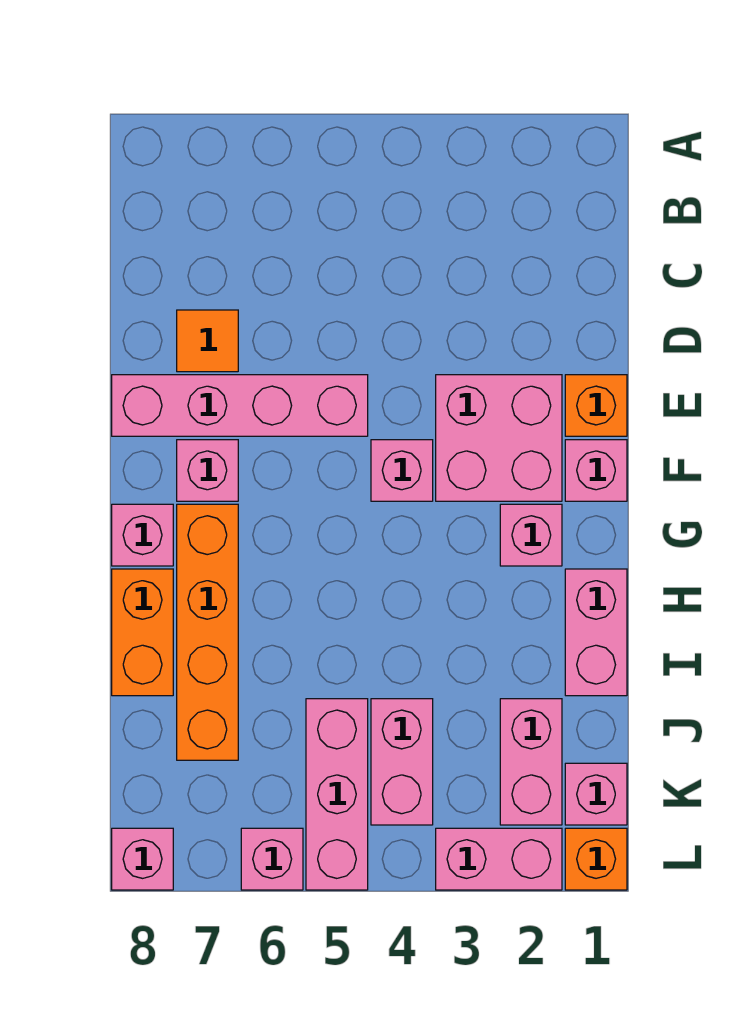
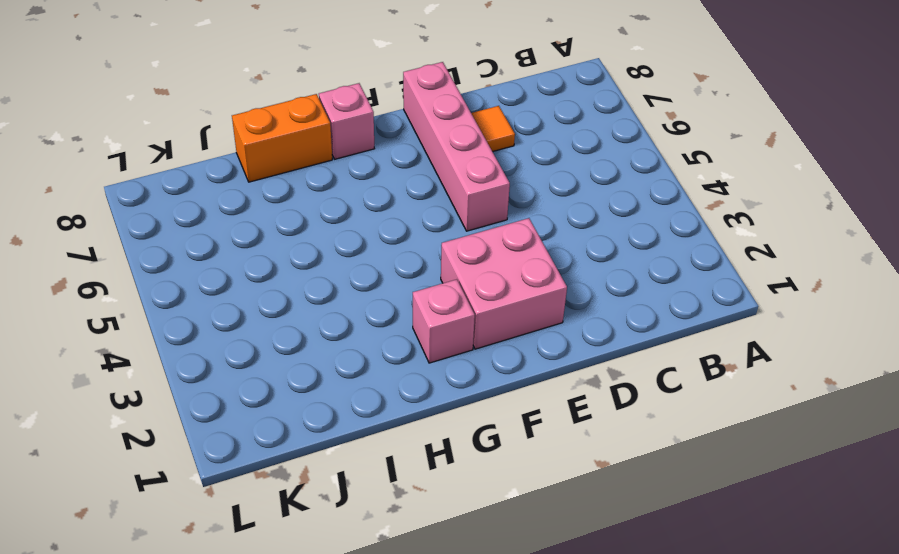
none -> orange brick E1 level 1
none -> pink brick F1 level 1
none -> pink brick F4 level 1

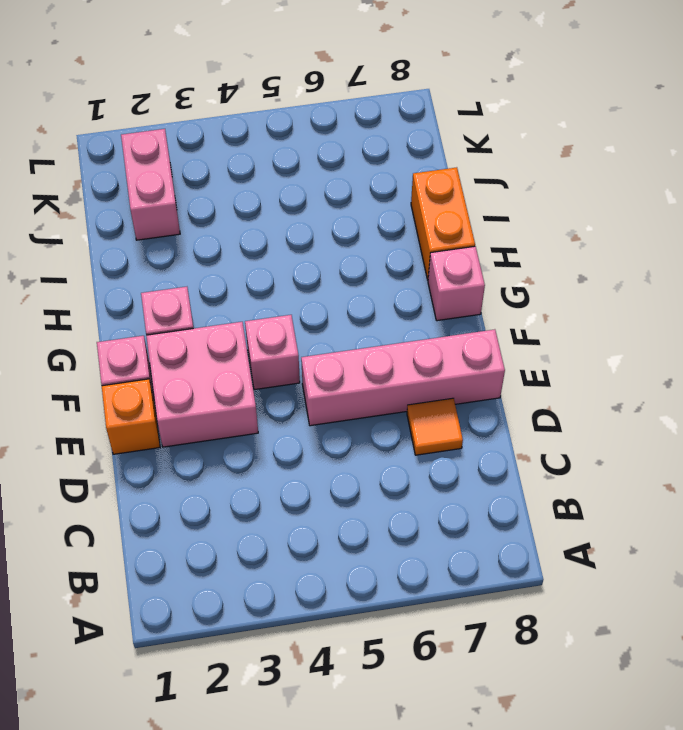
none -> pink brick F7 level 1
none -> orange brick G7:J7 level 1
none -> pink brick H1:I1 level 1

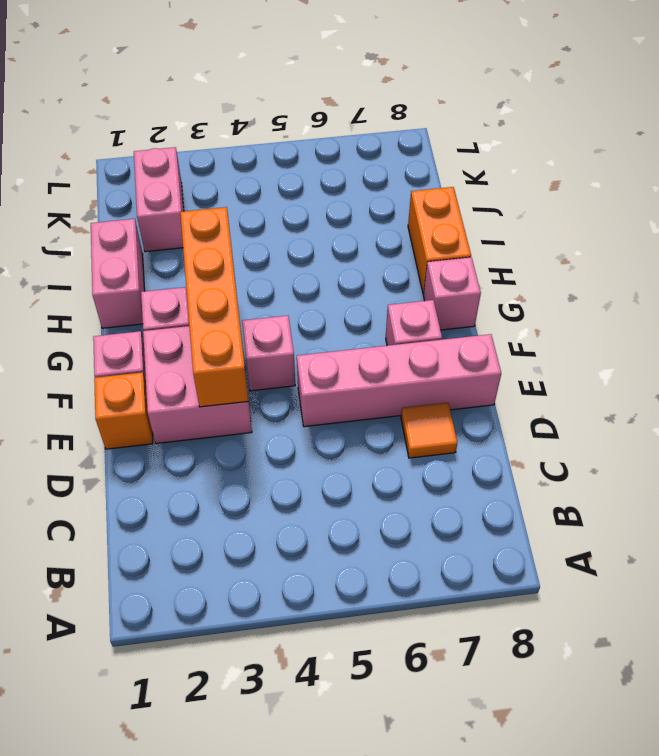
orange brick E3:H3 level 2 -> orange brick G7:J7 level 1
none -> pink brick J4:K4 level 1
none -> pink brick J5:L5 level 1
none -> pink brick K1 level 1

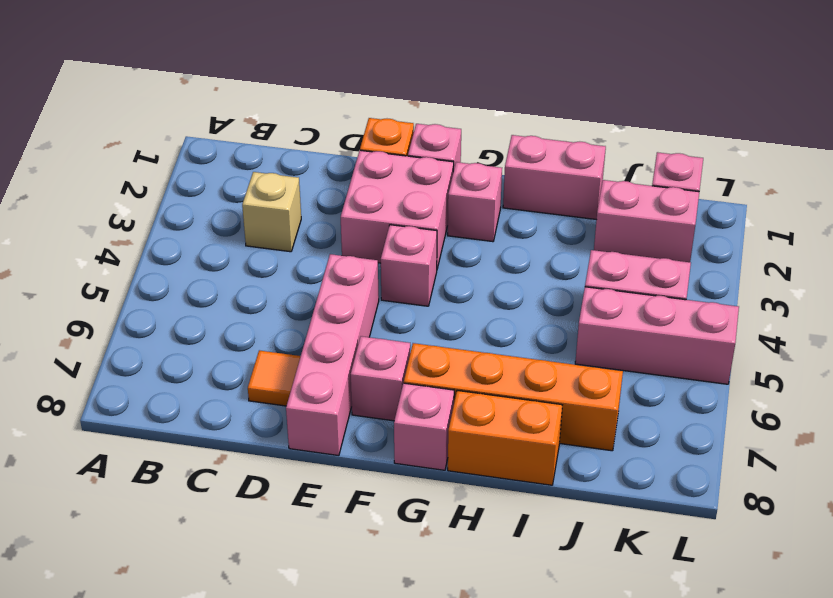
tan brick C3 level 1 -> none
none -> orange brick L1 level 1
none -> pink brick L2:L3 level 1
none -> pink brick L6 level 1

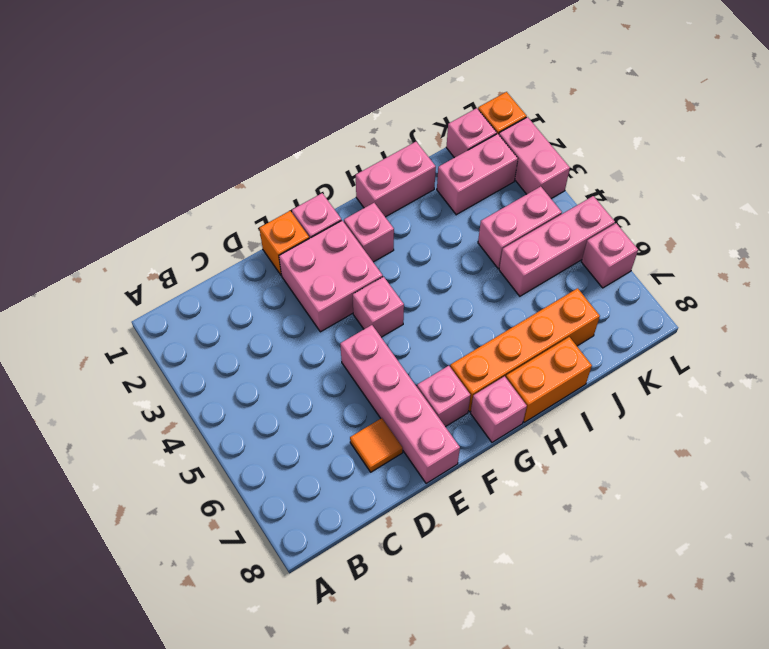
none -> pink brick L8 level 1

